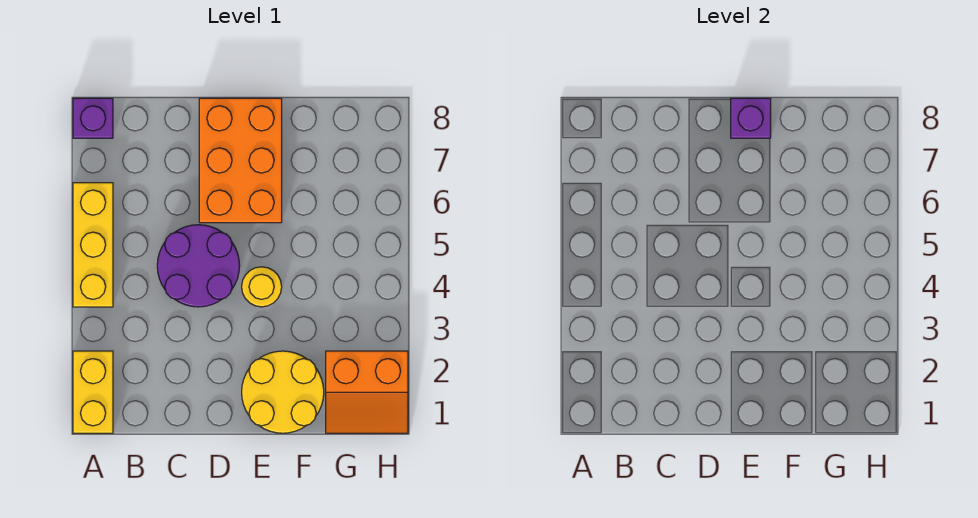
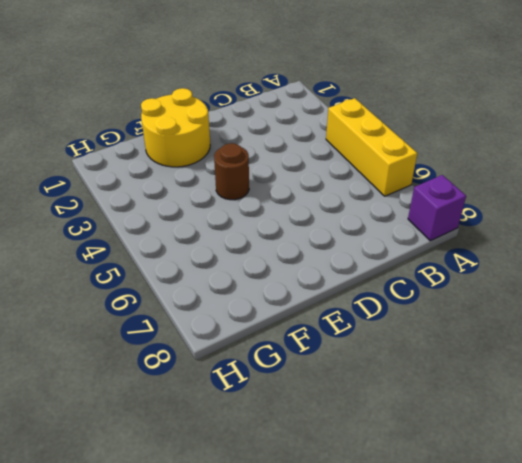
brown round brick E4 level 1 -> yellow round brick E4 level 1
none -> yellow brick A1:A2 level 1
none -> purple round brick C4:D5 level 1

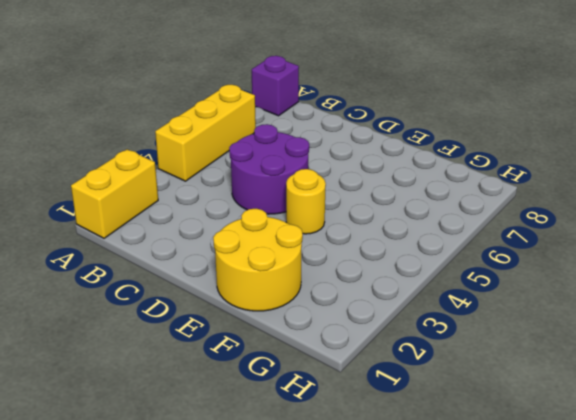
none -> orange brick D6:E8 level 1
none -> orange slope G1:H2 level 1 top 2

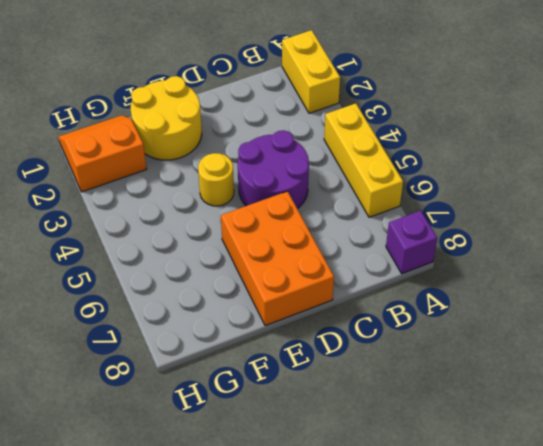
none -> purple brick E8 level 2

